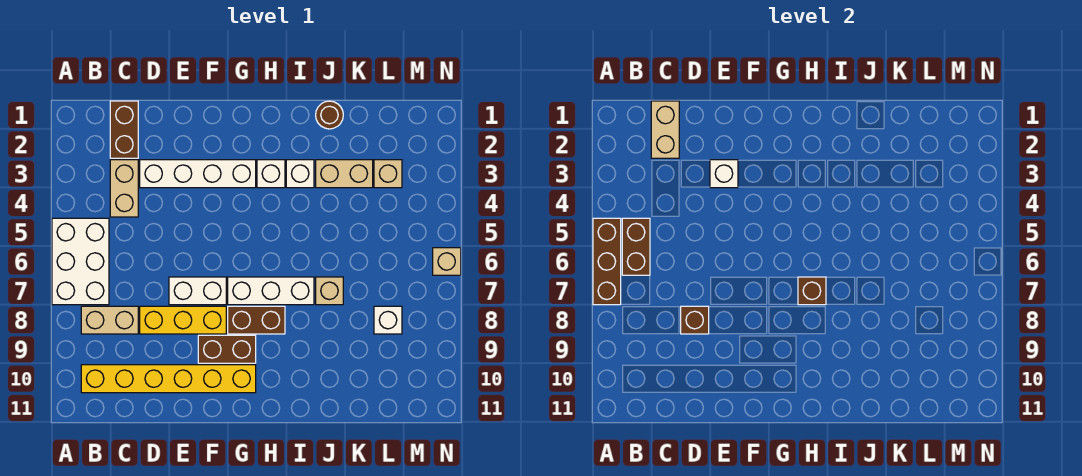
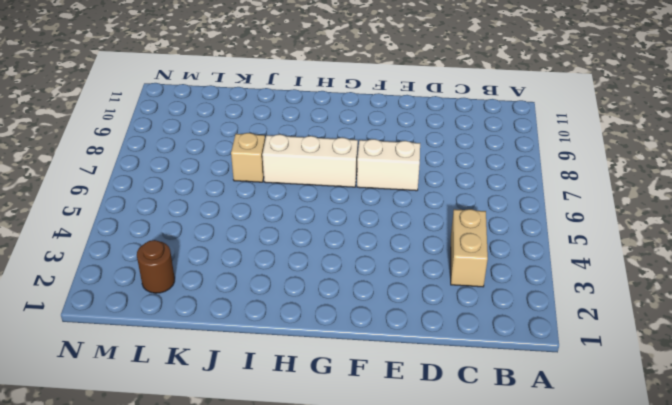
brown round brick L2 level 1 -> brown round brick J1 level 1
none -> white brick A5:B7 level 1
none -> tan brick B8:C8 level 1
none -> yellow brick B10:G10 level 1

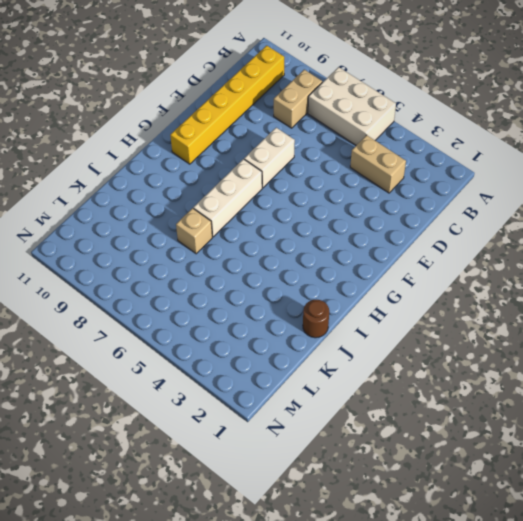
none -> brown brick C1:C2 level 1
none -> white brick D3:G3 level 1
none -> yellow brick D8:F8 level 1

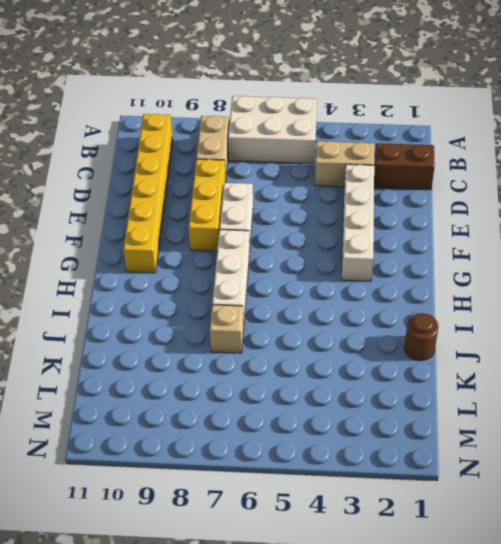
none -> brown brick F9:G9 level 1
none -> brown brick G8:H8 level 1
none -> white brick H3 level 1

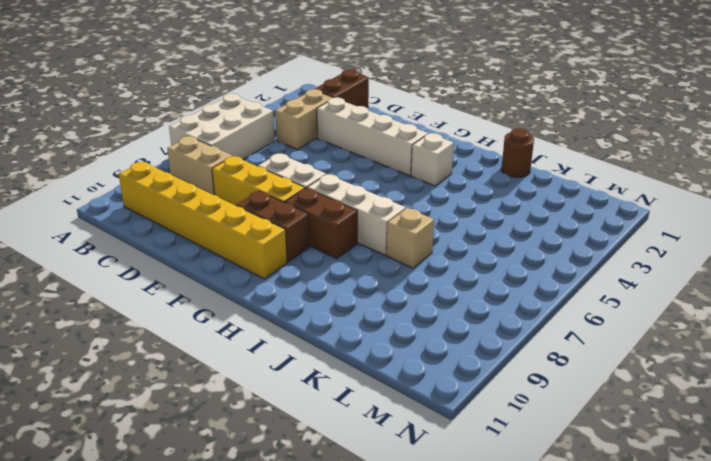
none -> white brick I3 level 1
none -> tan brick J3:K3 level 1
none -> tan brick L3 level 1

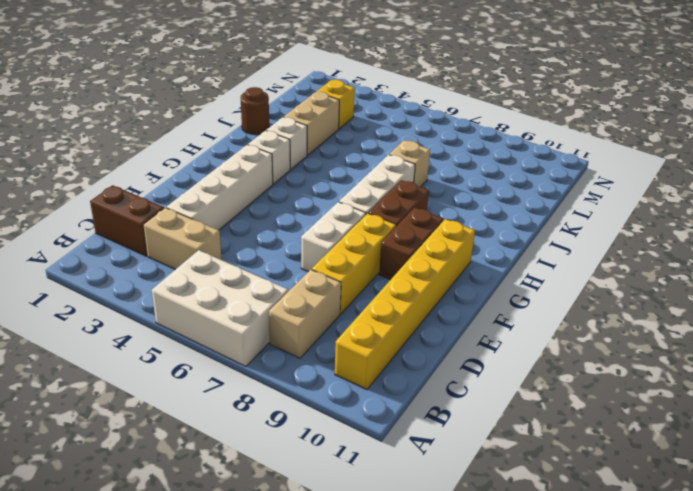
yellow brick L3 level 1 -> tan brick L3 level 1
none -> white brick L8 level 1
none -> tan brick N6 level 1
none -> brown brick A5:A7 level 2

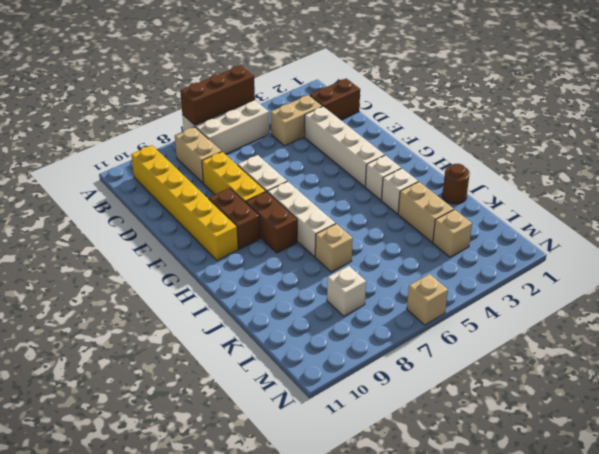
none -> brown brick B5:B6 level 2
none -> tan brick C1:C2 level 2
none -> brown brick D8 level 2

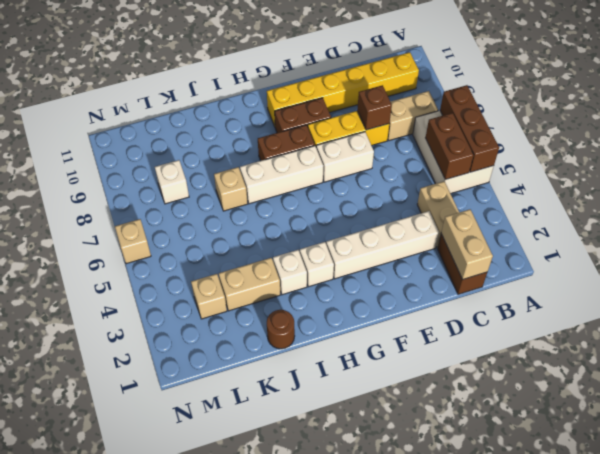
none -> white brick E3 level 2
none -> brown brick H7 level 2

